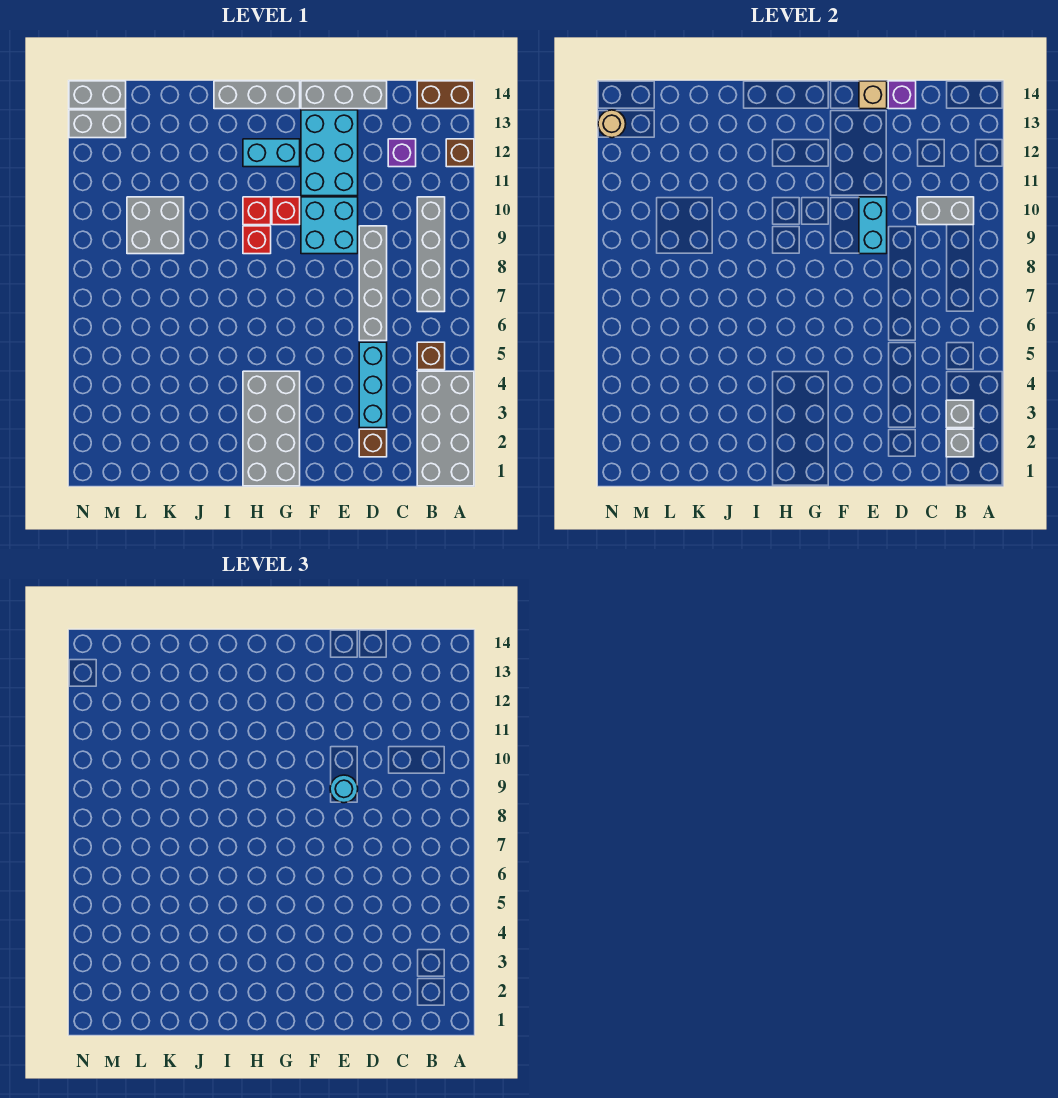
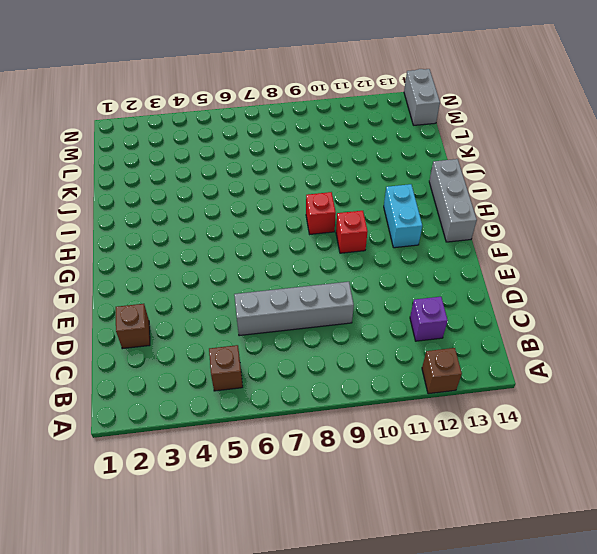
none -> grey brick A1:B4 level 1
none -> brown brick A14:B14 level 1
none -> grey brick B7:B10 level 1

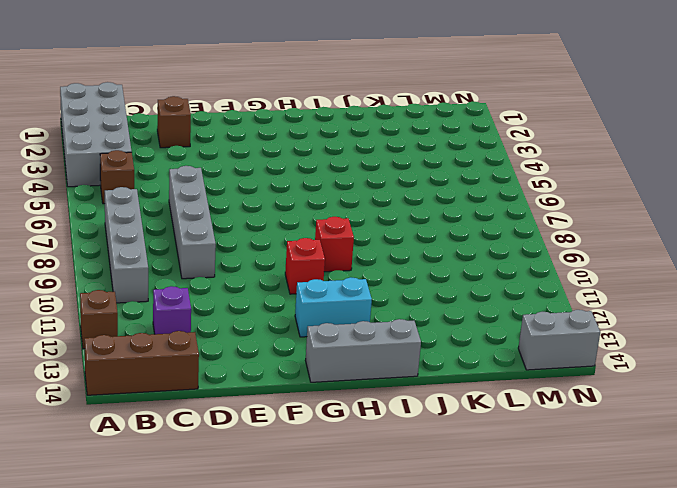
brown brick A14:C14 level 1 -> brown brick A14:B14 level 1
none -> cyan brick D3:D5 level 1
none -> grey brick D14:F14 level 1
none -> cyan brick E9:F10 level 1

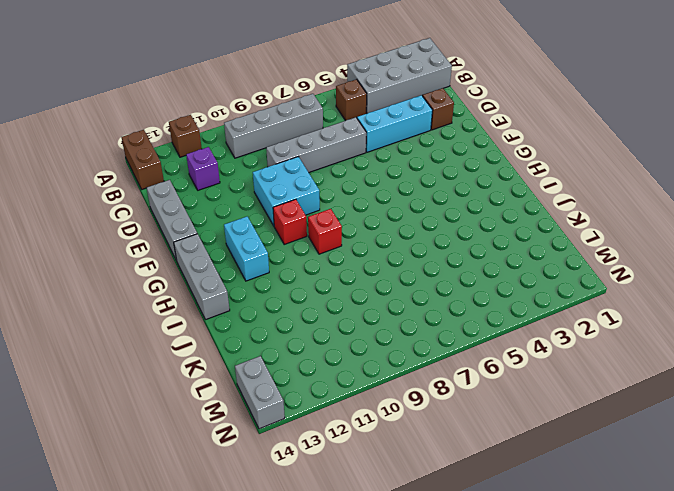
none -> cyan brick E11:F13 level 1
none -> grey brick G1:H4 level 1
none -> red brick H10 level 1

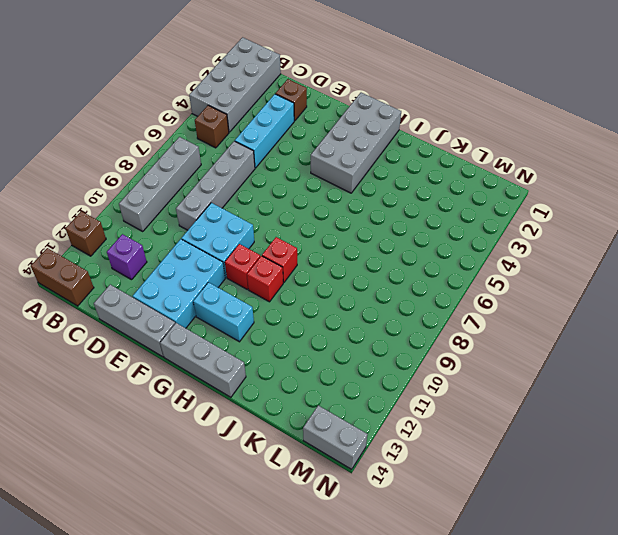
none -> grey brick K9:L10 level 1
none -> grey brick M13:N13 level 1
none -> grey brick B2 level 2

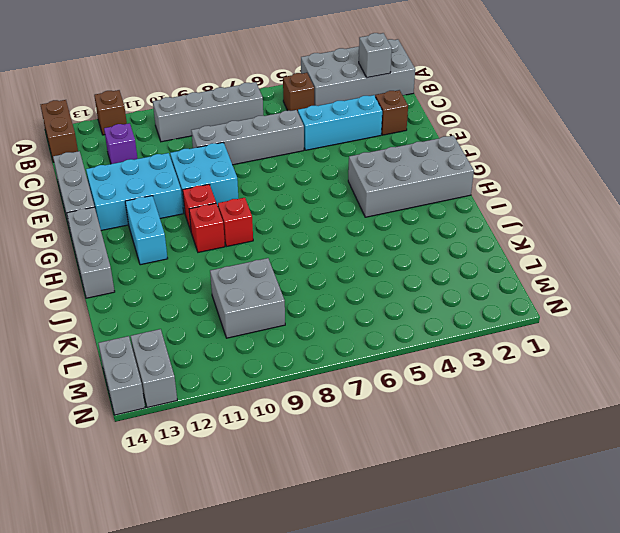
none -> grey brick B3 level 2
none -> grey brick B10:C10 level 2
none -> purple brick D14 level 2

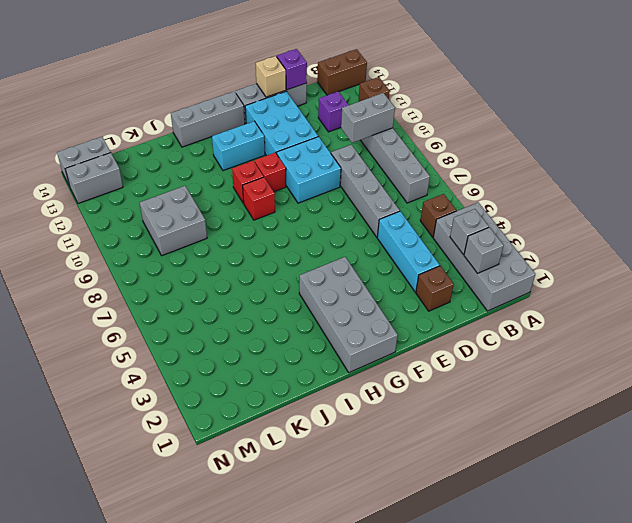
none -> cyan brick E9:E10 level 2
none -> tan round brick N13 level 2
none -> cyan round brick E9 level 3

